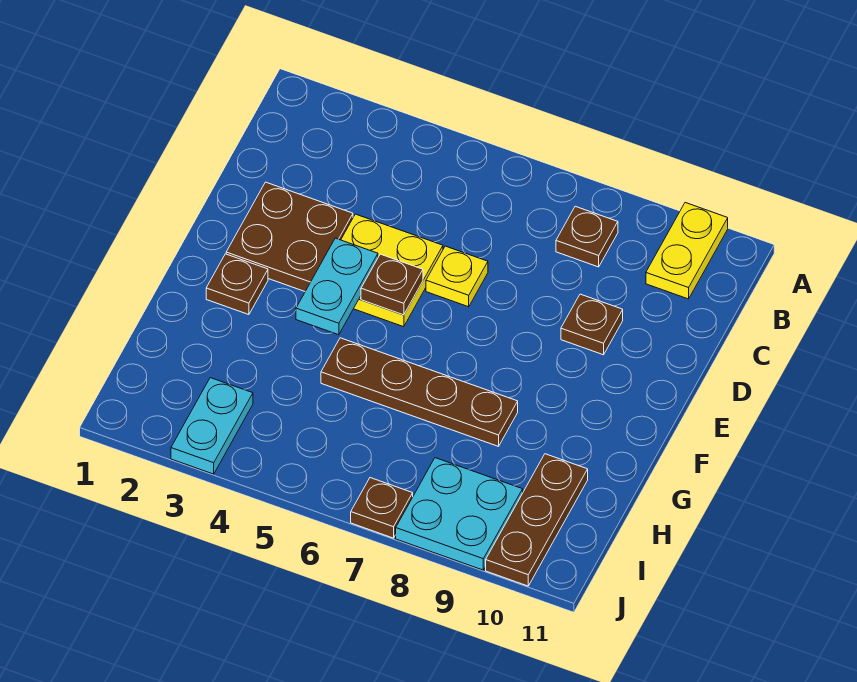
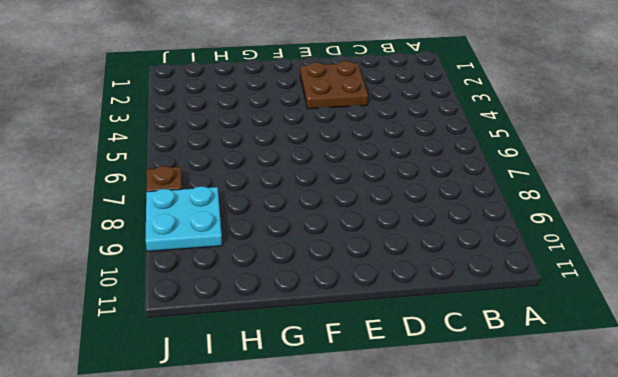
none -> yellow plate A10:B10 level 1
none -> brown plate B8 level 1
none -> yellow plate D4:E5 level 1

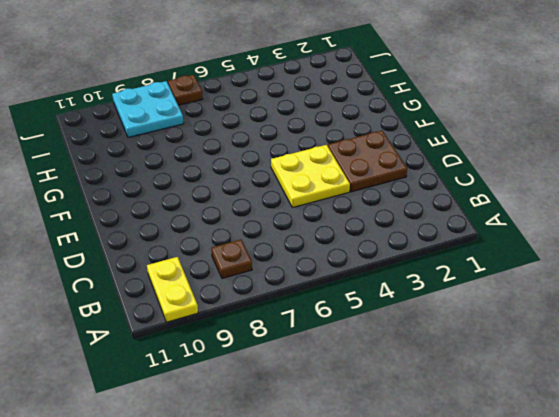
none -> yellow plate D6 level 1
none -> brown plate D9 level 1
none -> brown plate F2 level 1

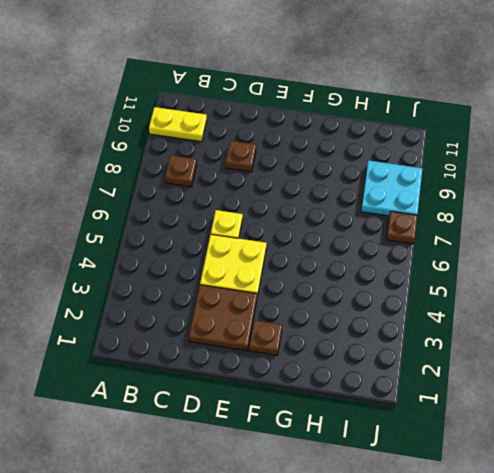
none -> brown plate G5:G8 level 1
none -> brown plate H10:J10 level 1
none -> cyan plate I3:J3 level 1

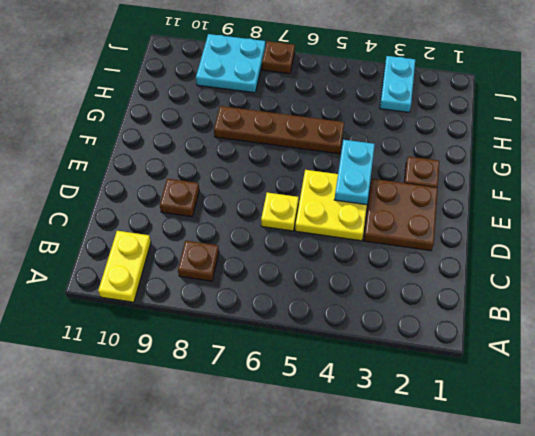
none -> brown plate H10:J10 level 1
none -> brown plate E5 level 2

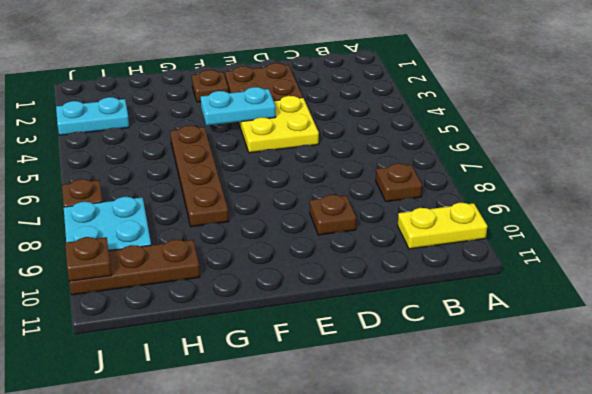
brown plate J10 level 2 -> brown plate E5 level 2
none -> yellow plate D6 level 1

